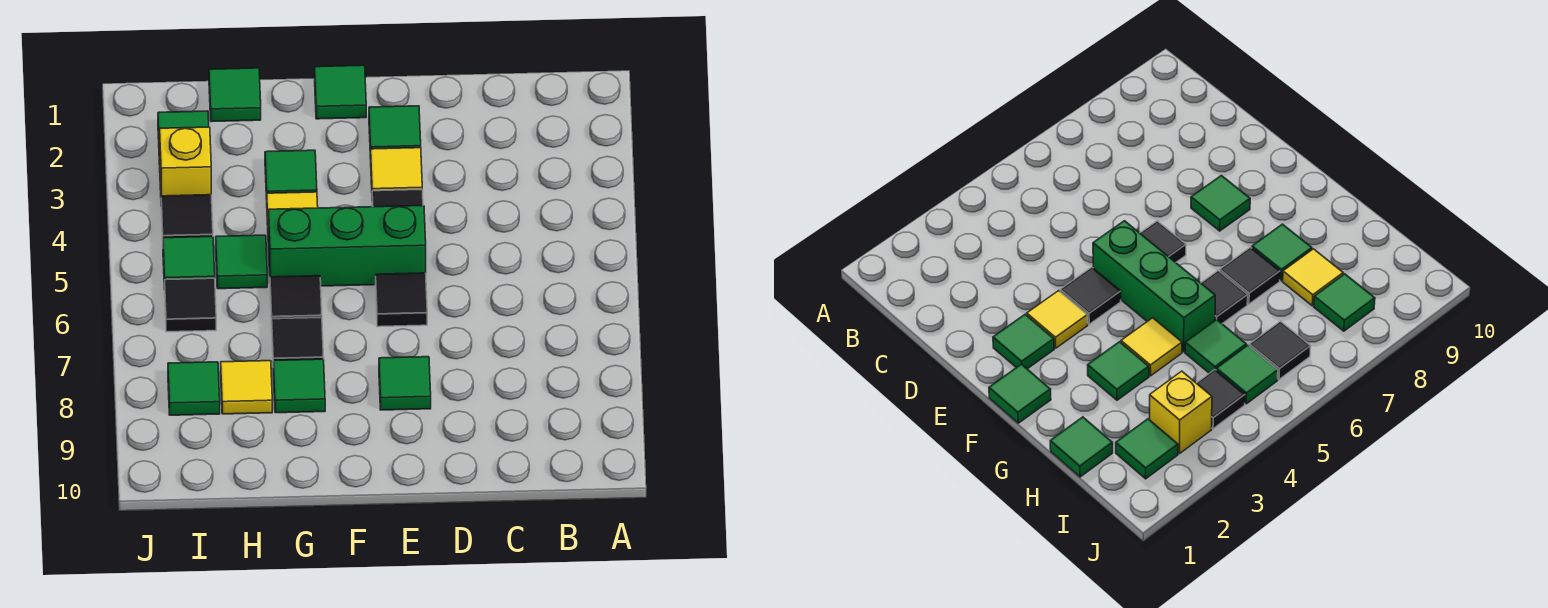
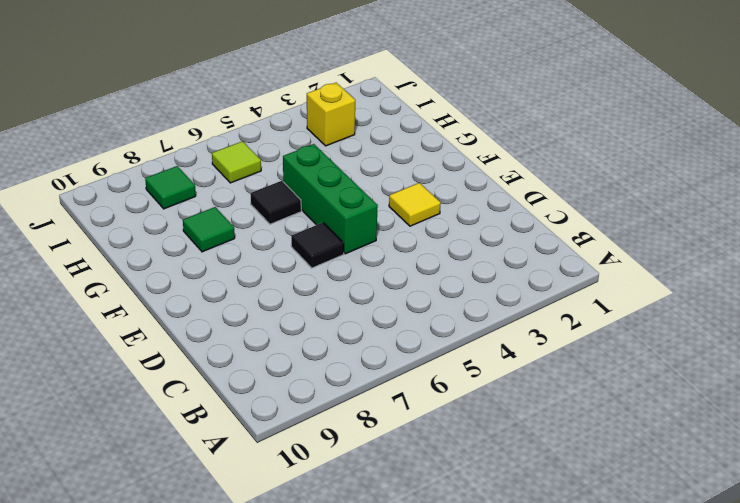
lime tile I6 level 1 -> black tile I6 level 1
none -> green tile E2 level 1
none -> black tile E4 level 1
none -> green tile E8 level 1

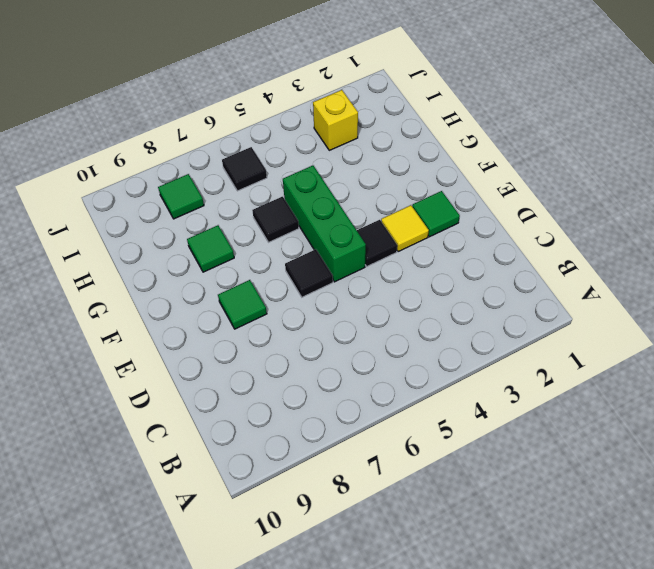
none -> green tile F1 level 1
none -> green tile G3 level 1
none -> yellow tile G4 level 1

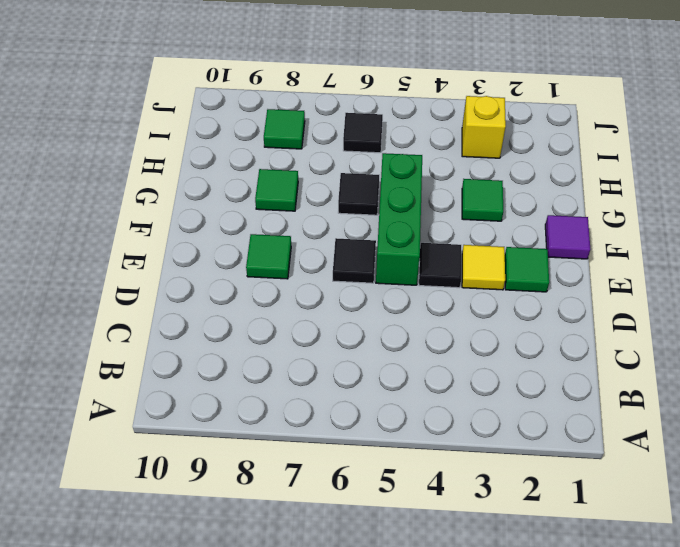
purple tile F1 level 1 -> green tile F1 level 1
none -> yellow tile G4 level 1
none -> black tile G7 level 1
none -> green tile H1 level 1

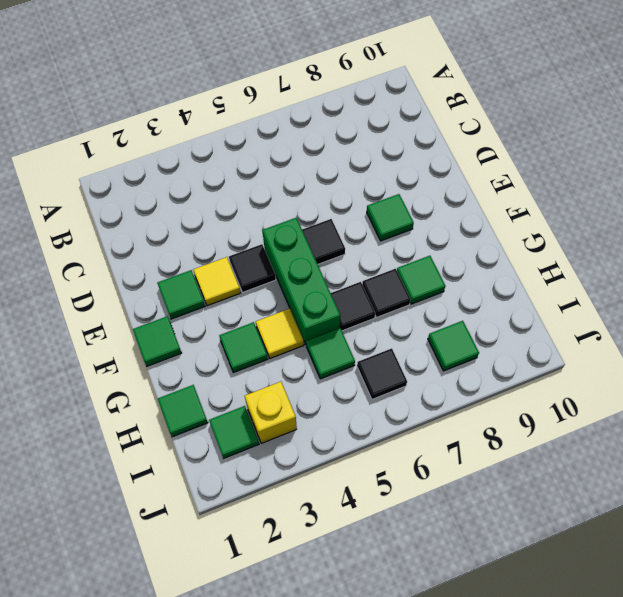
none -> yellow tile H8 level 1
none -> black tile I4 level 1
none -> green tile I5 level 1

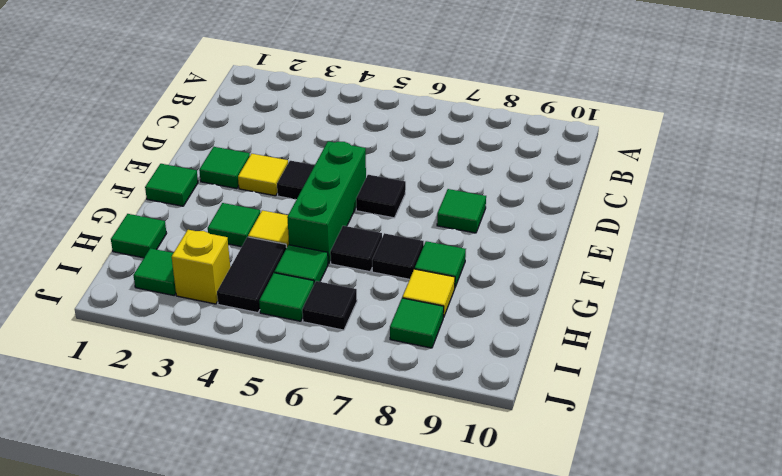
black tile H4:I4 level 1 -> black tile I4 level 1

